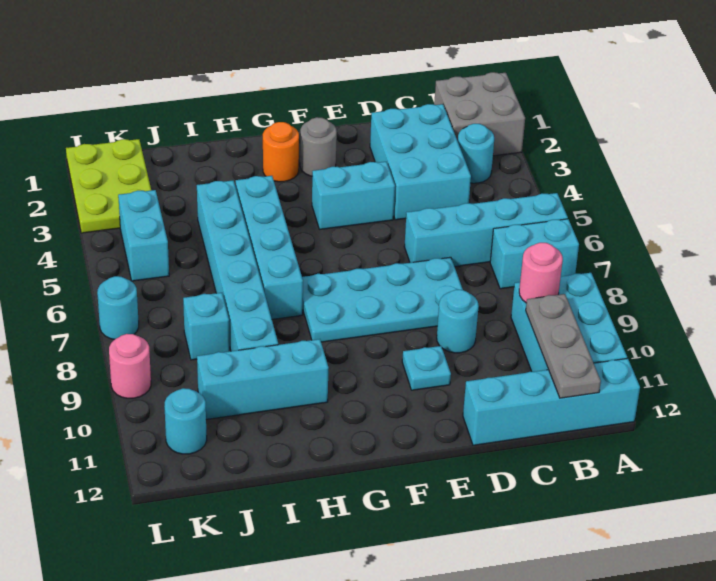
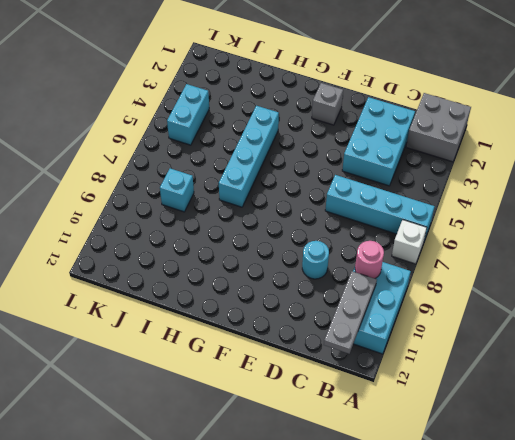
white brick A7 level 1 -> cyan brick A7:B7 level 1
grey brick F2 level 1 -> grey round brick F2 level 1
none -> cyan brick A12:D12 level 1
none -> cyan round brick B3 level 1
none -> cyan plate D7:G8 level 1

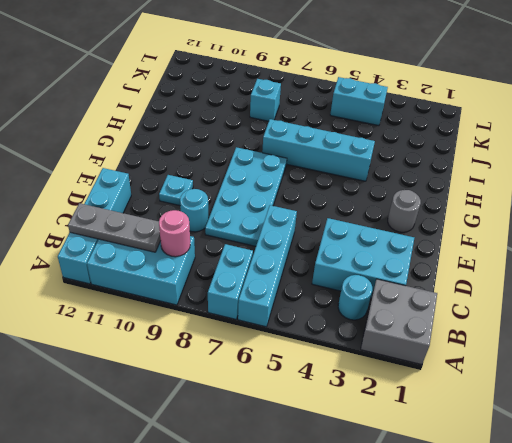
none -> cyan brick E4:F4 level 1
none -> orange round brick G2 level 1
none -> cyan brick H10:J10 level 1

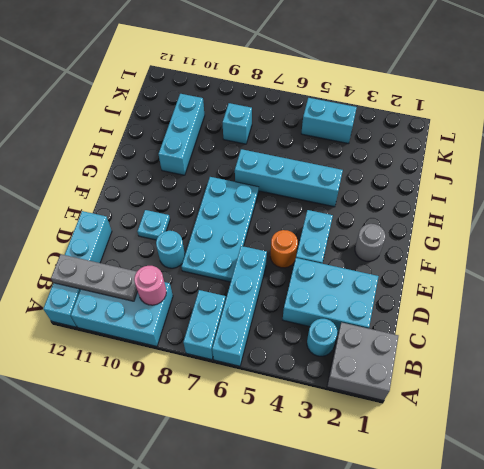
orange round brick E5 level 1 -> orange round brick G2 level 1
none -> cyan brick I4:I9 level 1
none -> lime plate K1:L3 level 1
none -> cyan round brick K11 level 1

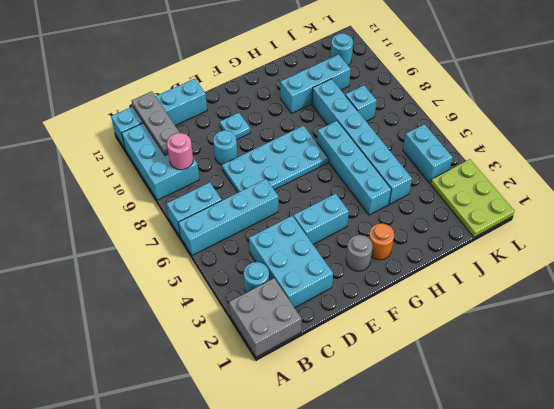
none -> cyan round brick L7 level 1
none -> pink round brick L9 level 1

